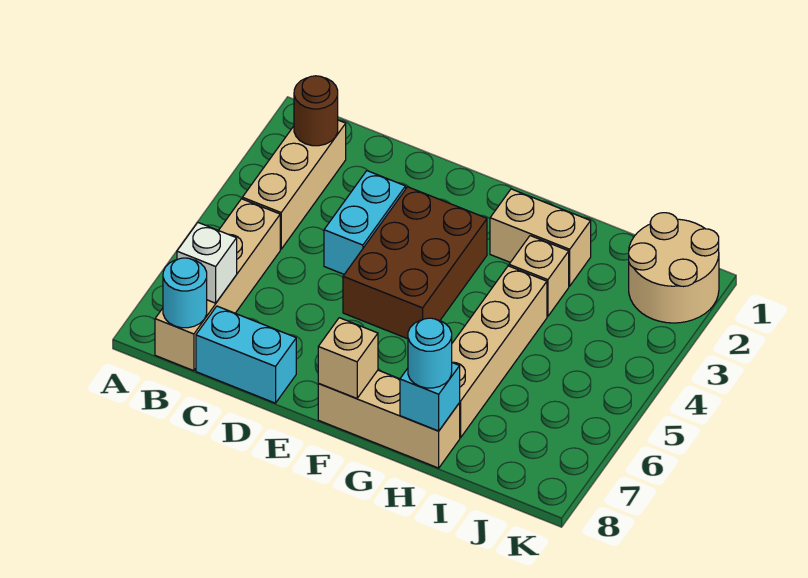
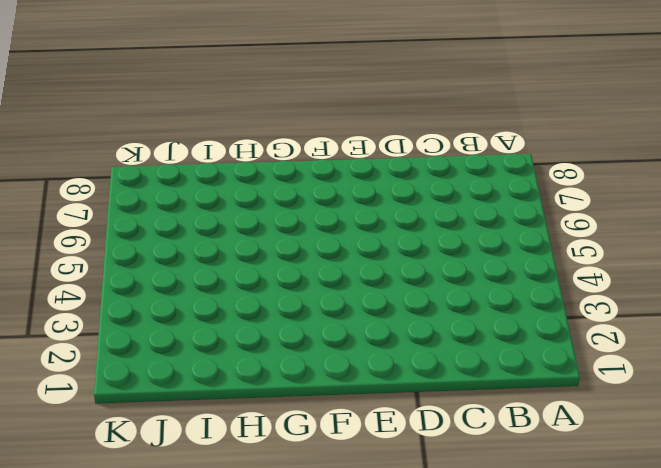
none -> tan brick B2:B4 level 1
none -> tan brick B5:B8 level 1
none -> cyan brick C8:D8 level 1

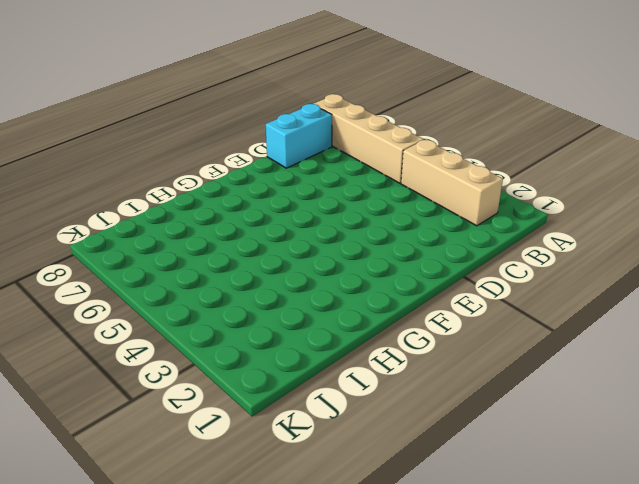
none -> cyan brick D3:D4 level 1
none -> brown brick E3:F5 level 1
none -> tan brick F8:H8 level 1

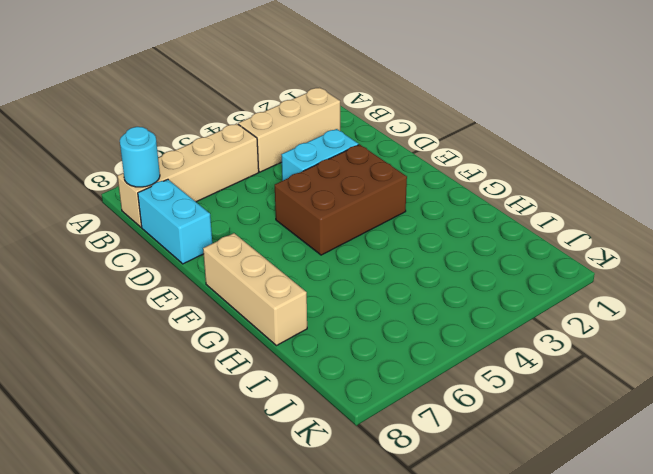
none -> tan brick G2:H2 level 1
none -> tan brick H3 level 1
none -> tan brick H4:H7 level 1

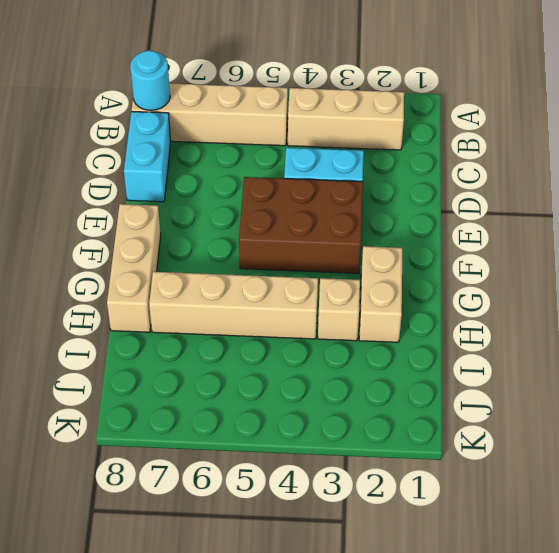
none -> tan round brick J1:K2 level 1
none -> brown round brick B2 level 2
none -> white brick B7 level 2

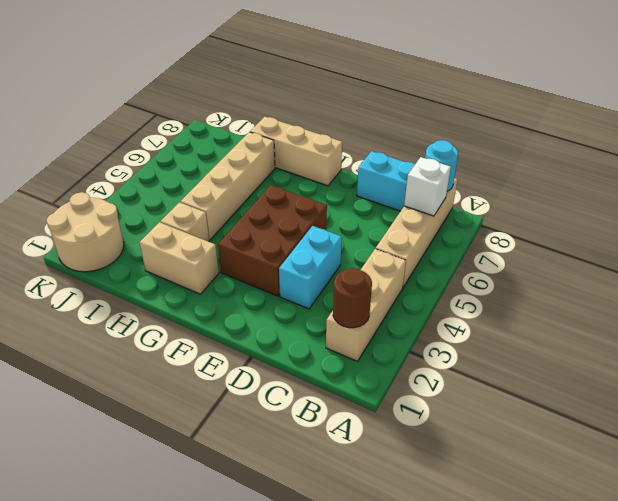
none -> tan brick F8 level 2
none -> cyan brick H8 level 2
none -> cyan round brick H8 level 3

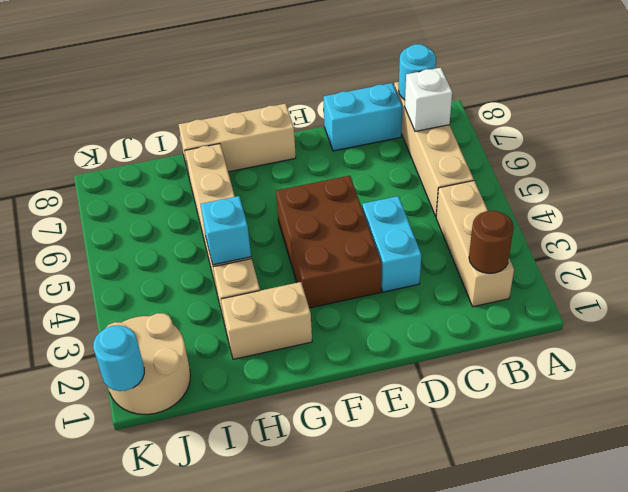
cyan brick H4 level 2 -> cyan brick H8 level 2
cyan round brick K1 level 2 -> cyan round brick H8 level 3
none -> tan brick F8 level 2

